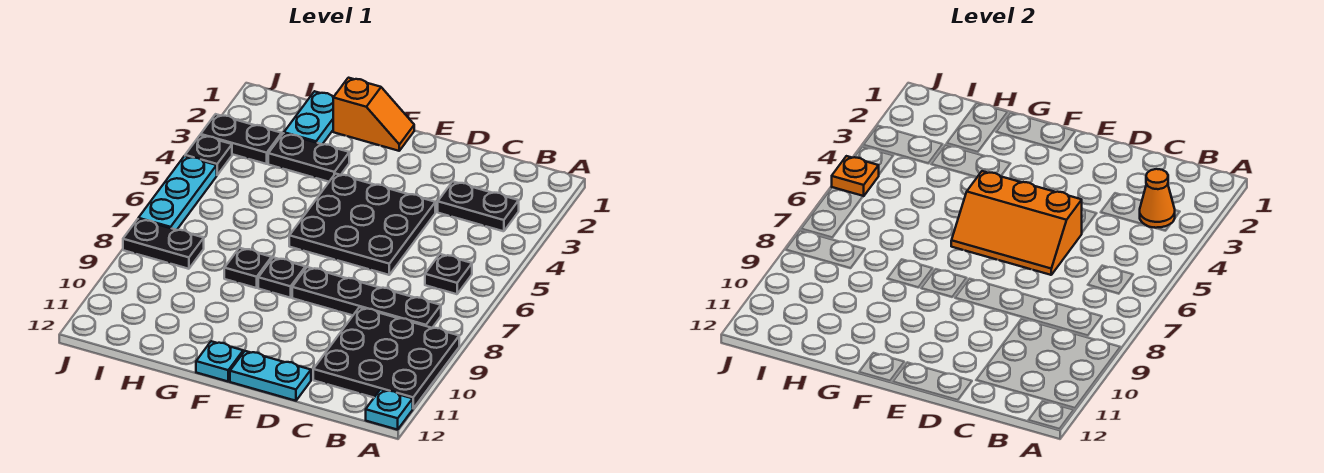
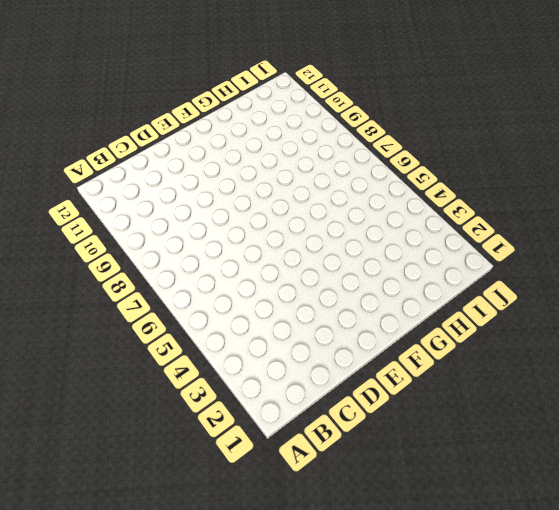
none -> black plate A9:C11 level 1
none -> cyan plate A12 level 1
none -> black plate B3:C3 level 1

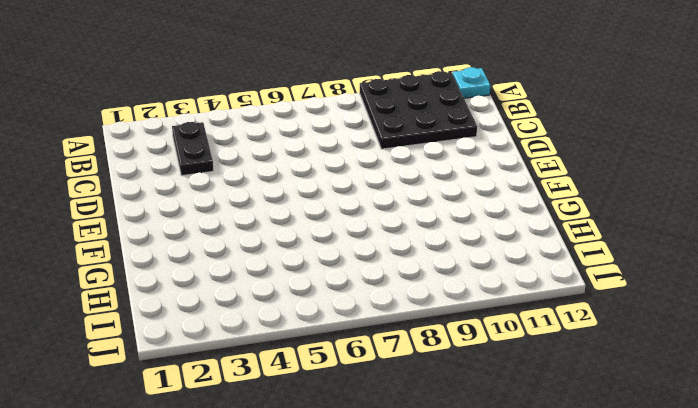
none -> black plate B6 level 1
none -> black plate B8:E8 level 1
none -> black plate D4:F6 level 1

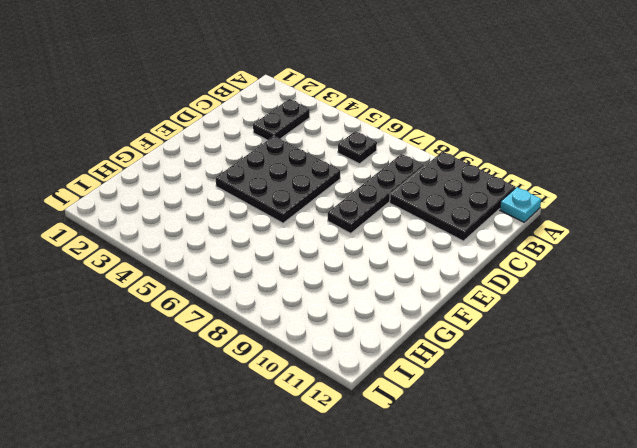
none -> cyan plate D12:E12 level 1
none -> orange slope F1:G1 level 1 top G
none -> black plate F8 level 1

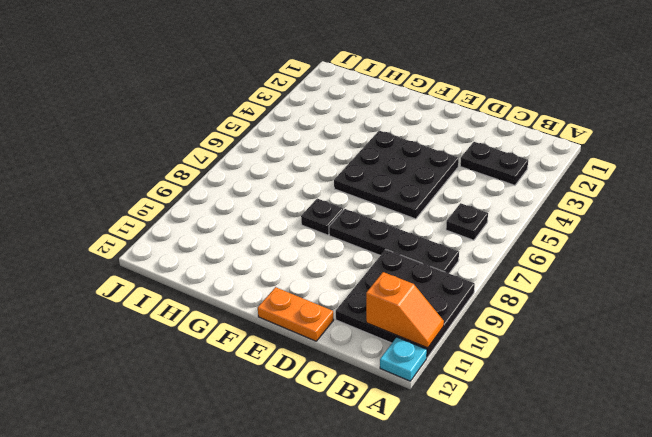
orange slope A11:B11 level 2 top B -> orange slope F1:G1 level 1 top G
orange plate D12:E12 level 1 -> cyan plate D12:E12 level 1
none -> cyan plate F12 level 1
none -> black plate G3:H3 level 1
none -> black plate G8 level 1

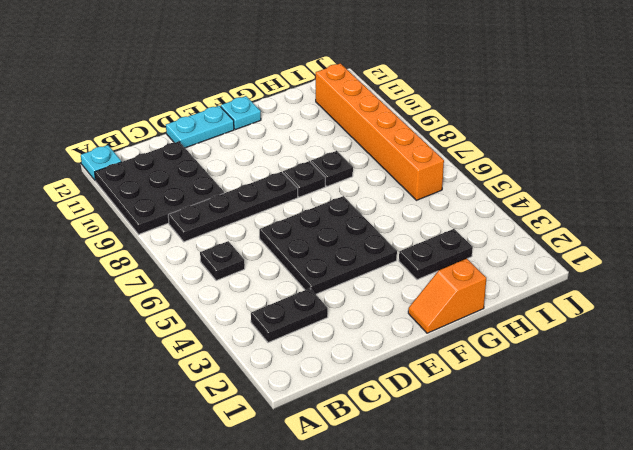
orange brick I6:I11 level 1 -> black plate I8:J8 level 1
none -> cyan plate H1:H2 level 1
none -> black plate I3:J3 level 1
none -> black plate J4 level 1

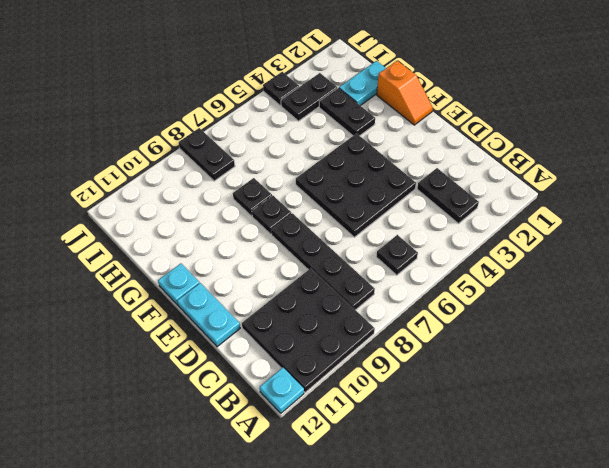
black plate I3:I4 level 1 -> black plate I3:J3 level 1
none -> cyan plate J5:J7 level 1
none -> orange cone B3 level 2
none -> orange slope D5:F6 level 2 top 5

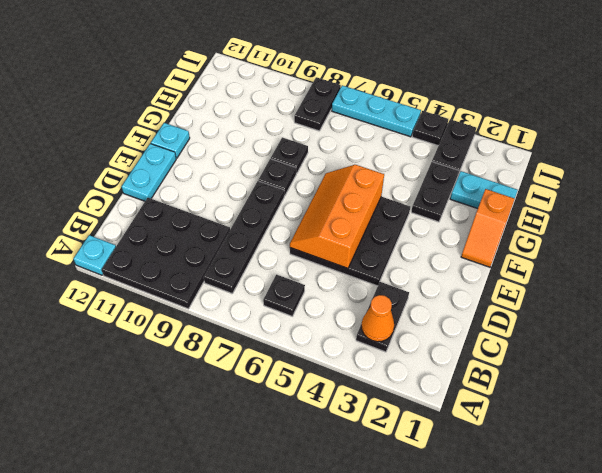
none -> orange plate J5 level 2

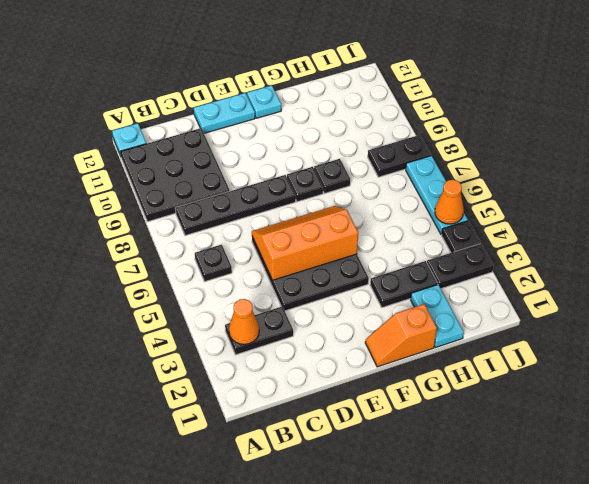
orange cone J5 level 2 -> orange plate J5 level 2

